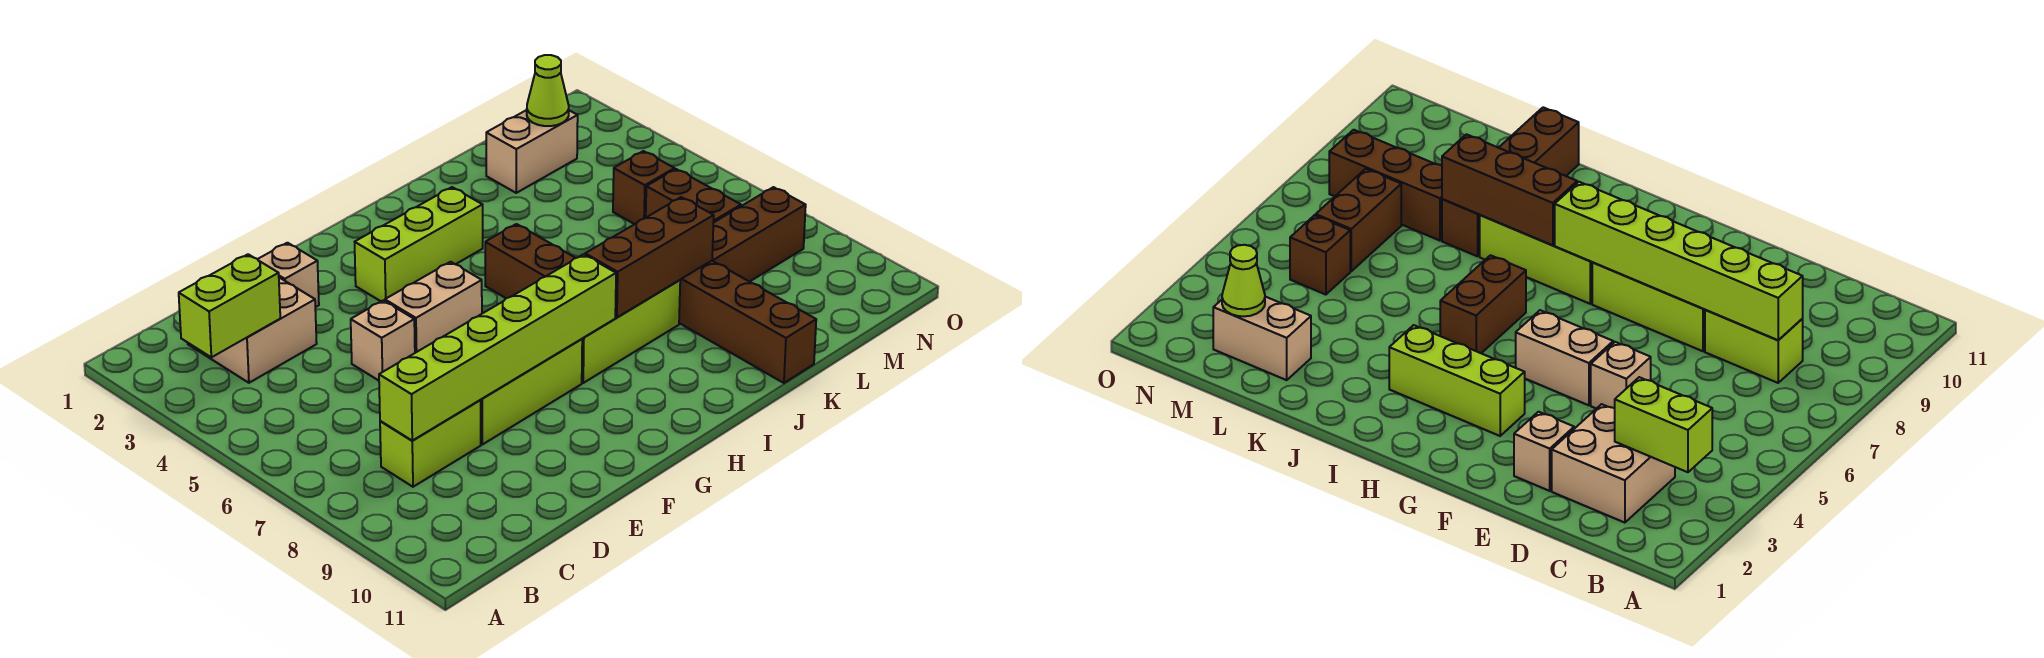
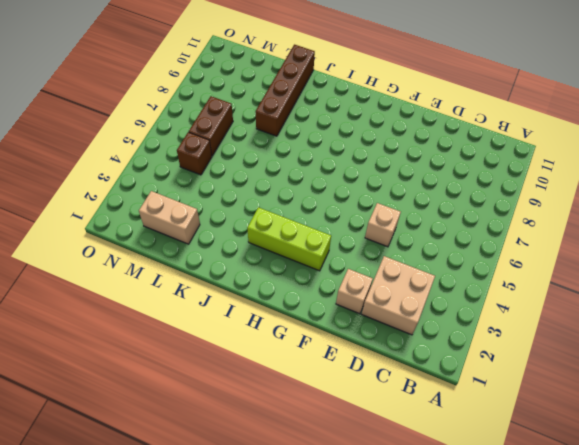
none -> lime brick C8:D8 level 1
none -> lime brick E8:G8 level 1
none -> tan brick F5:G5 level 1

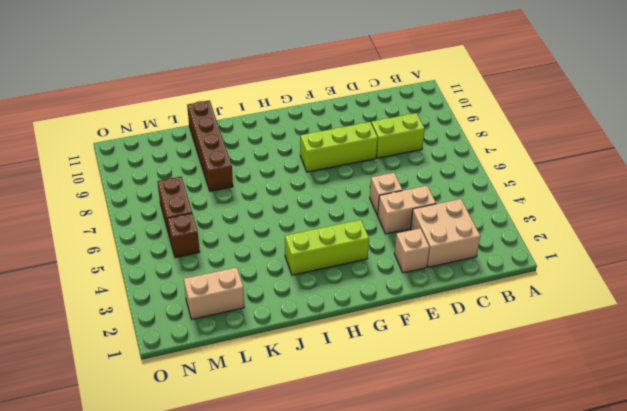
tan brick D4:E4 level 1 -> tan brick F5:G5 level 1
none -> lime brick H8:J8 level 1
none -> brown brick I5:I6 level 1
none -> brown brick L8:N8 level 1

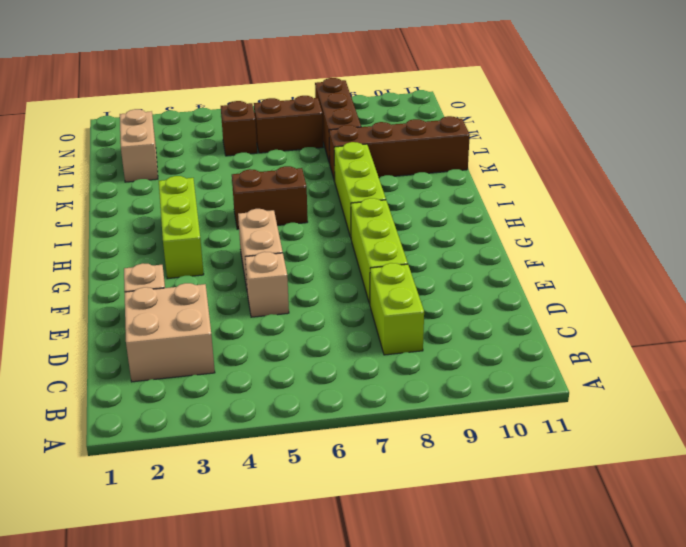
none -> lime brick B3:C3 level 2
none -> lime brick C8:H8 level 2
none -> brown brick I8:K8 level 2

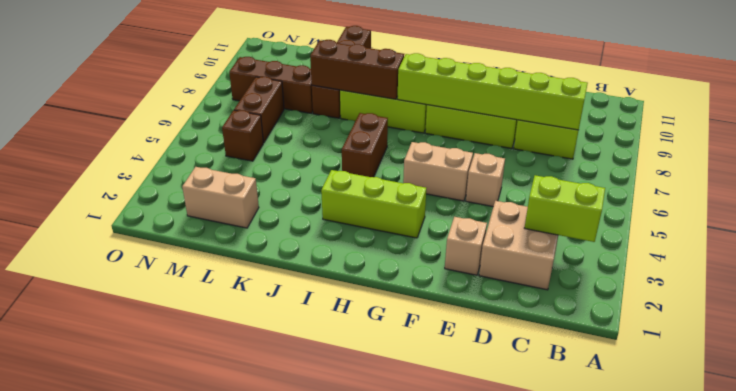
none -> lime cone M2 level 2

